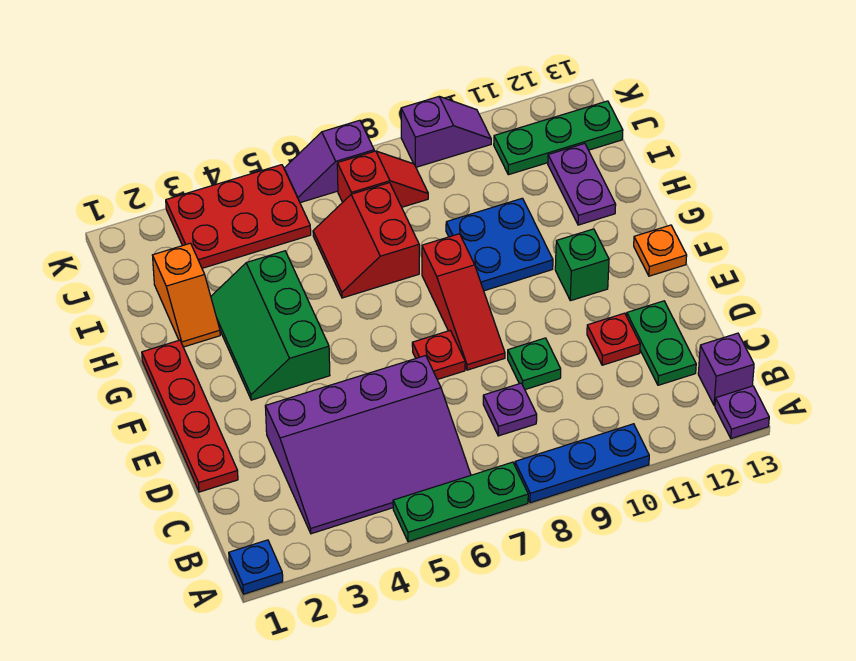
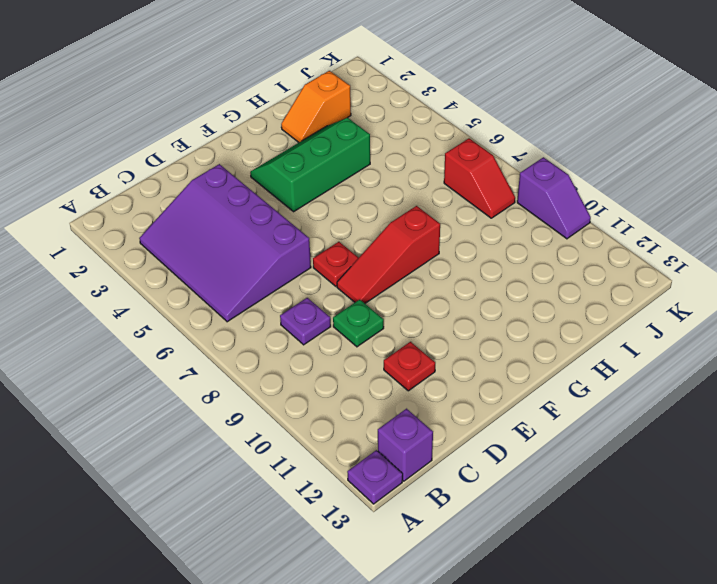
none -> blue plate A1 level 1
none -> green plate A5:A7 level 1
none -> blue plate A8:A10 level 1

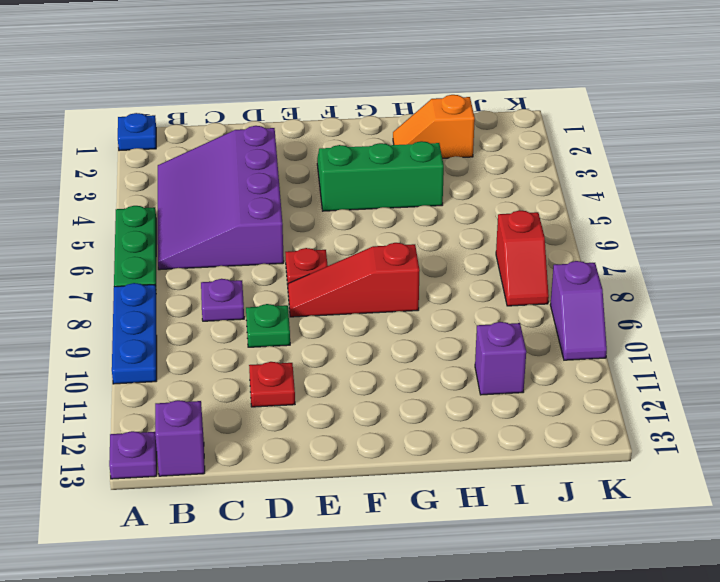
purple brick I11 level 1 -> none
none -> green plate C12:D12 level 1
none -> red plate D1:G1 level 1
none -> green brick F11 level 1

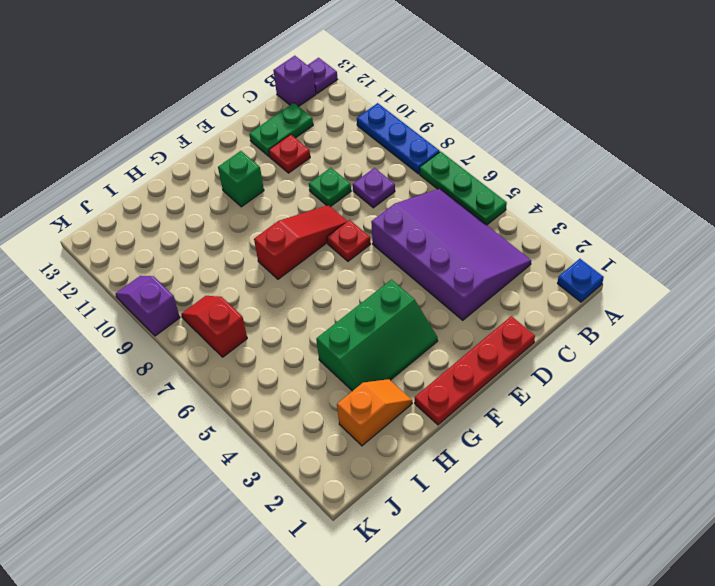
none -> orange plate F13 level 1
none -> blue plate G9:H10 level 1
none -> red slope H6:I7 level 1 top 7

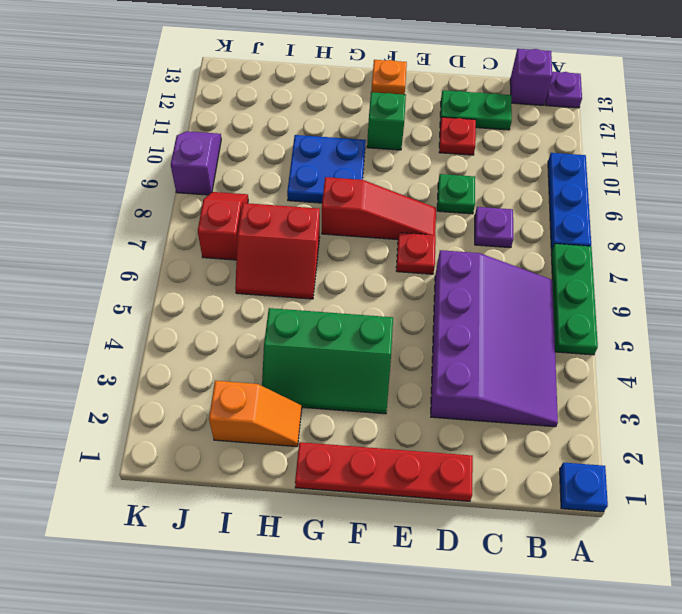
none -> purple plate H12:I12 level 1
none -> red plate J3:K5 level 1
none -> green plate J11:J13 level 1

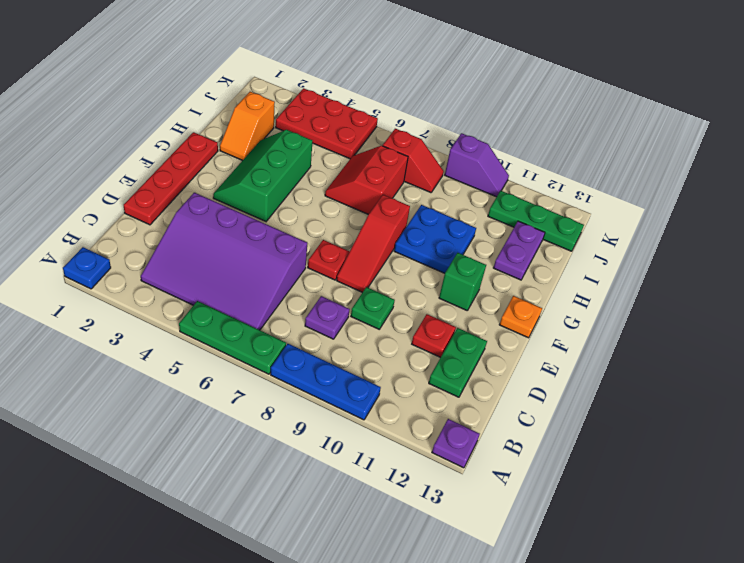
none -> purple brick B13 level 1
none -> purple slope K6:K7 level 1 top 7

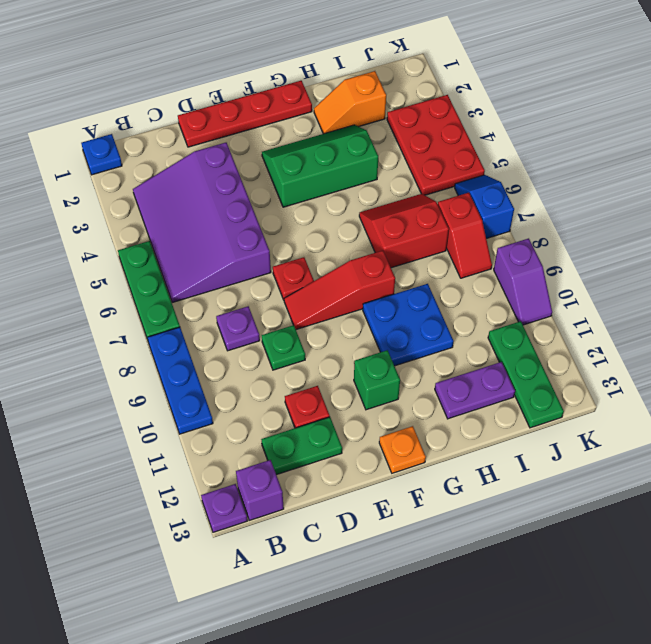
blue slope K6:K7 level 1 top 7 -> purple slope K6:K7 level 1 top 7

